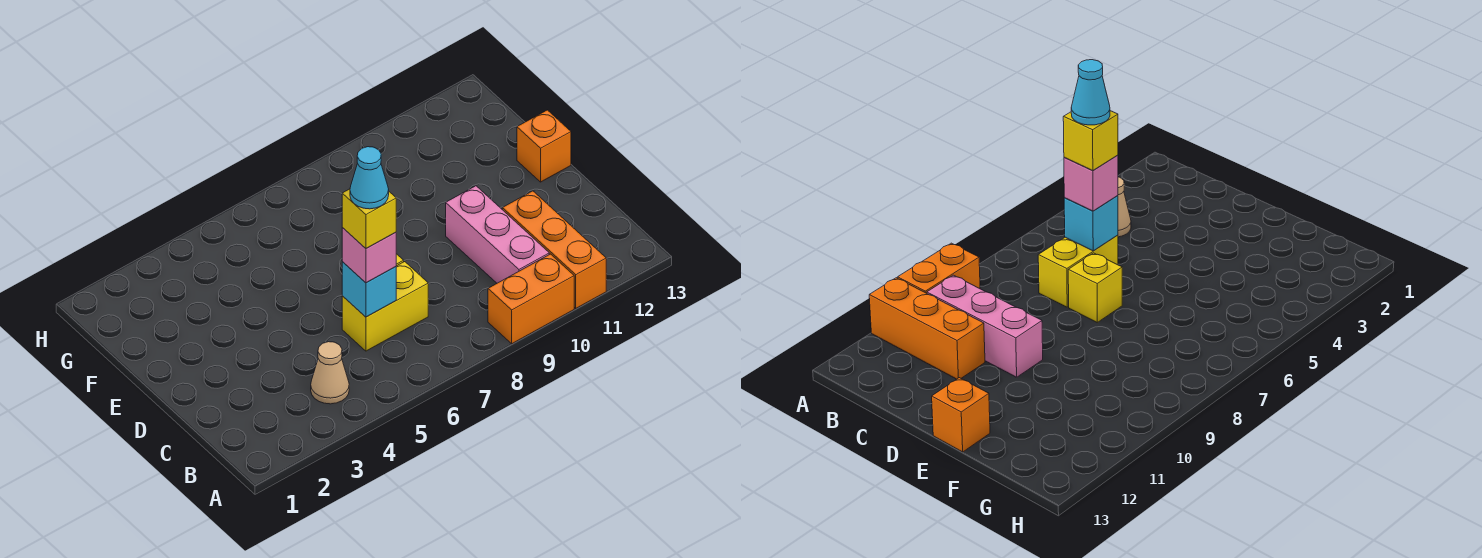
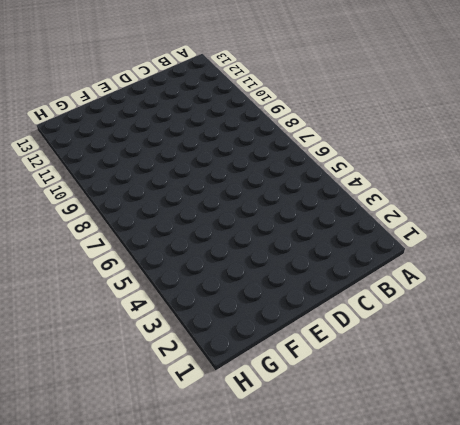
none -> orange brick A9:A10 level 1
none -> orange brick A11:C11 level 1

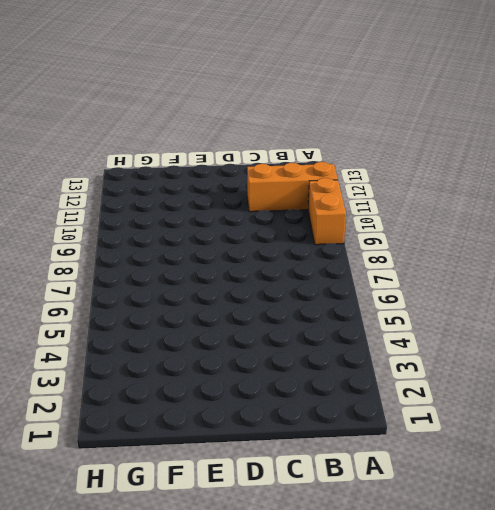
none -> tan cone B4 level 1
none -> pink brick B10:D10 level 1

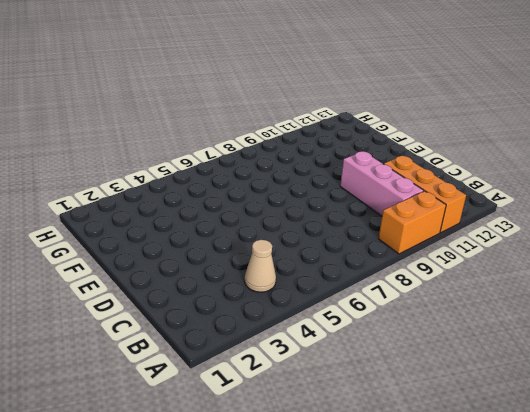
none -> yellow brick C6:C7 level 1
none -> yellow brick D7 level 1

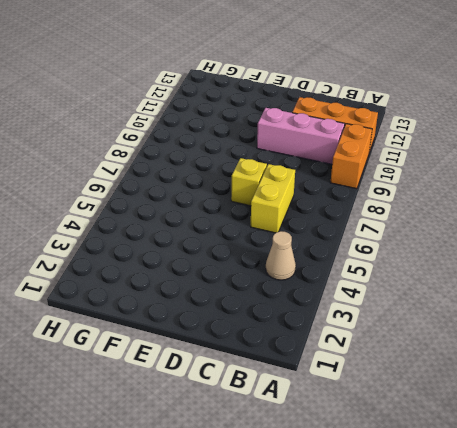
none -> orange brick E13 level 1
none -> cyan brick C6 level 2

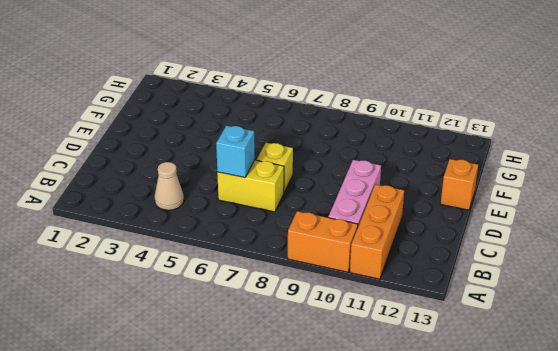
none -> pink brick C6 level 3
none -> yellow brick C6 level 4

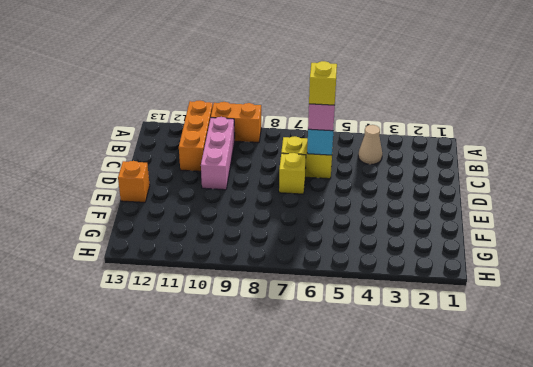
none -> cyan cone C6 level 5

